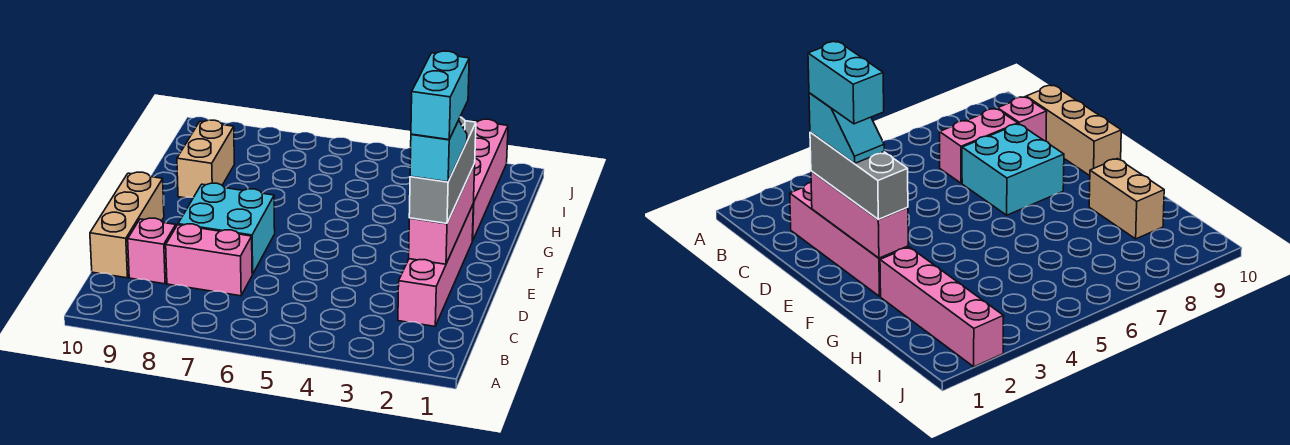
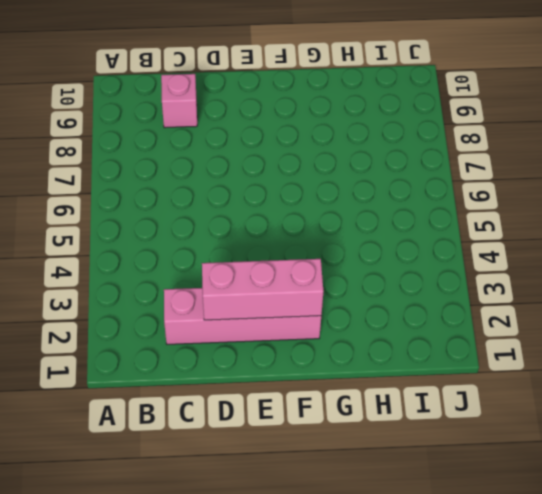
none -> pink brick C7:C8 level 1
none -> tan brick C10:E10 level 1

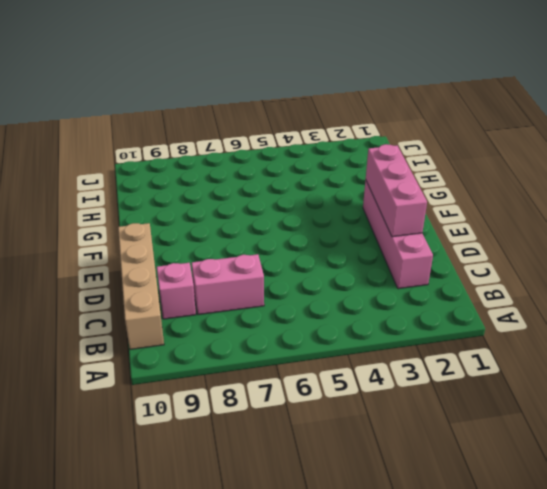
tan brick B10:E10 level 1 -> tan brick C10:E10 level 1
none -> cyan brick D7:E8 level 1
none -> pink brick G2:J2 level 1

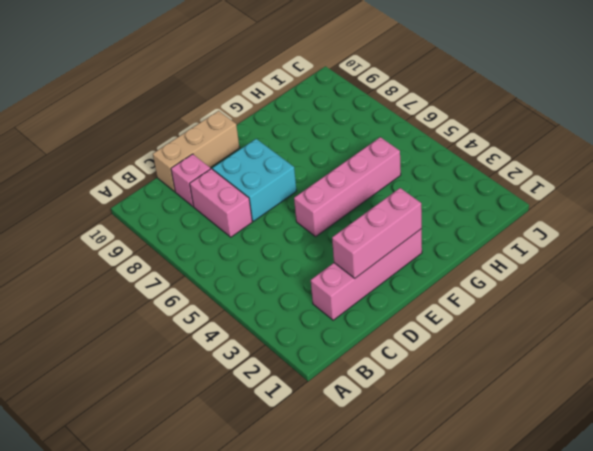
pink brick E5:H5 level 1 -> pink brick G2:J2 level 1
none -> tan brick G9:H9 level 1
none -> grey brick D2:F2 level 3

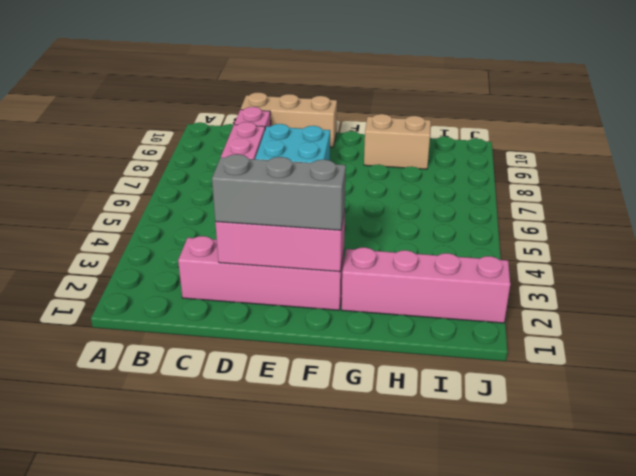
none -> cyan slope D2:E2 level 4 top D
none -> cyan brick D2:E2 level 5

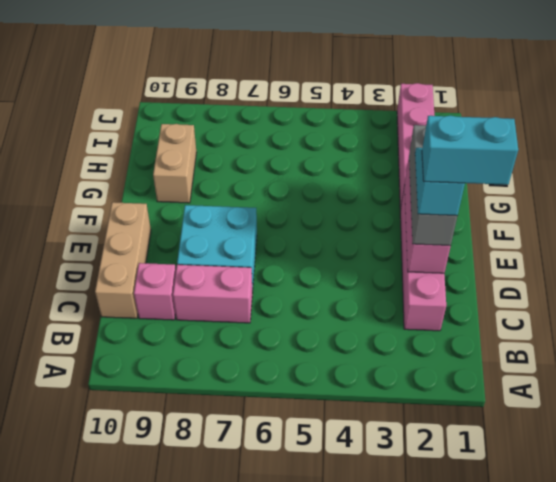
cyan brick D1:D2 level 5 -> cyan brick D2:E2 level 5

